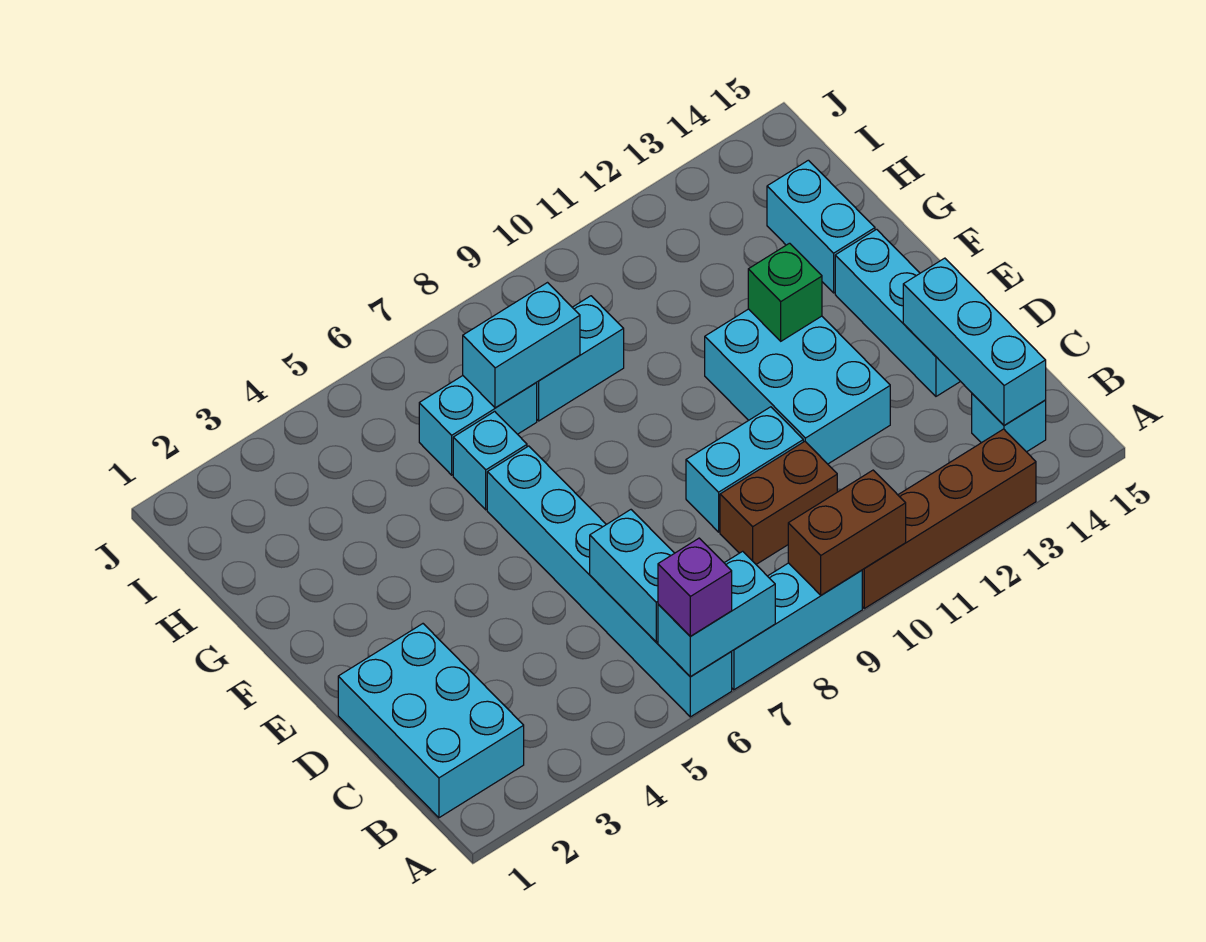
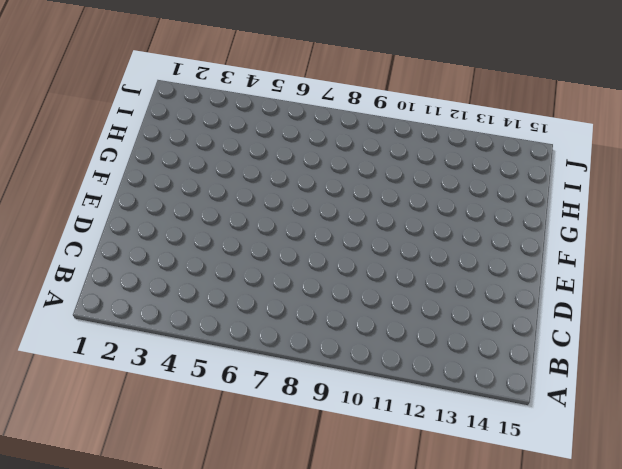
none -> cyan brick A6:F6 level 1
none -> cyan brick A7:A9 level 1
none -> brown brick A10:A13 level 1

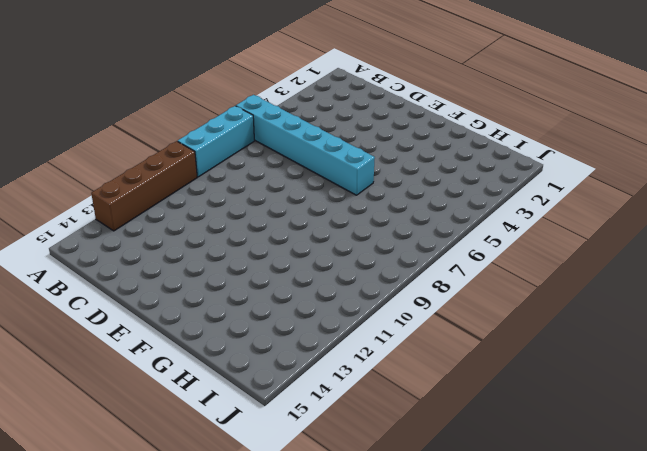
none -> cyan brick B1:D2 level 1
none -> cyan brick B14 level 1
none -> brown brick C9:C10 level 1

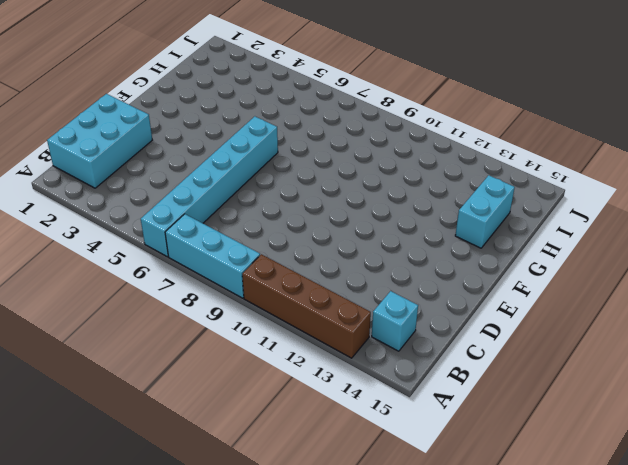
none -> brown brick C9:C10 level 1
none -> cyan brick D9:D10 level 1
none -> cyan brick D11:F12 level 1

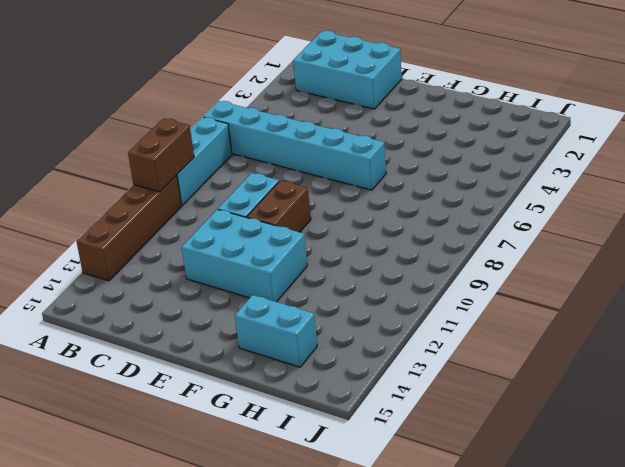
brown brick E9:E10 level 1 -> brown brick C9:C10 level 1
none -> cyan brick B14 level 1
none -> cyan brick D14:F14 level 1
none -> cyan brick G6 level 1

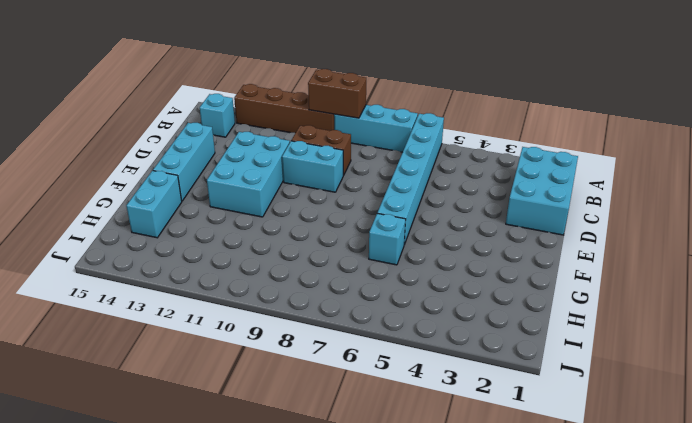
none -> cyan brick H6:H7 level 1
none -> cyan brick H8:H9 level 1
none -> cyan brick A6:A7 level 2

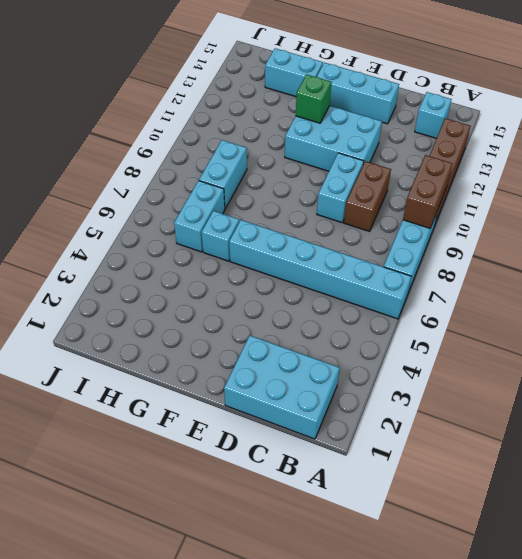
none -> cyan brick A6:A7 level 2
none -> cyan brick B6:C6 level 2
none -> cyan brick B14:D14 level 2

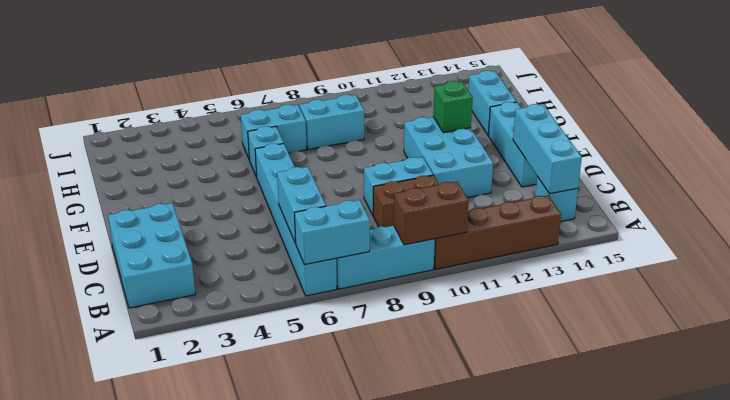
none -> cyan brick H7:H8 level 2
none -> purple brick A6 level 3

